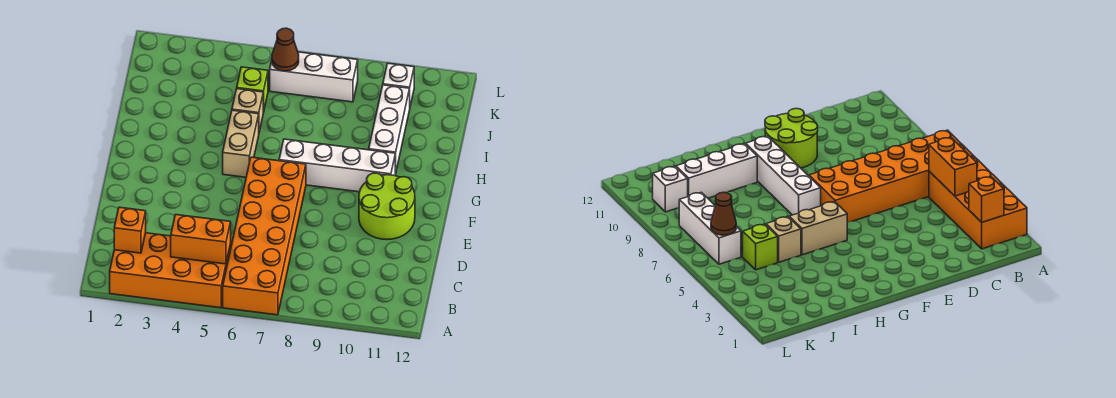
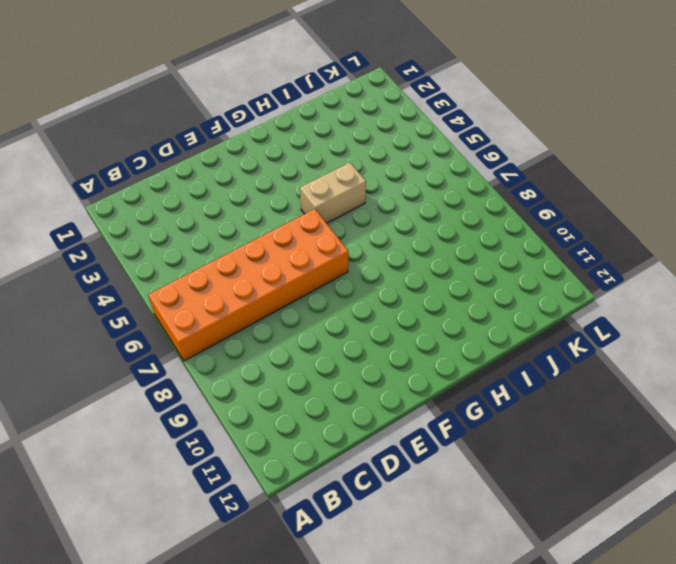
none -> orange brick A2:B5 level 1
none -> lime round brick E10:F11 level 1
none -> white brick G7:G10 level 1

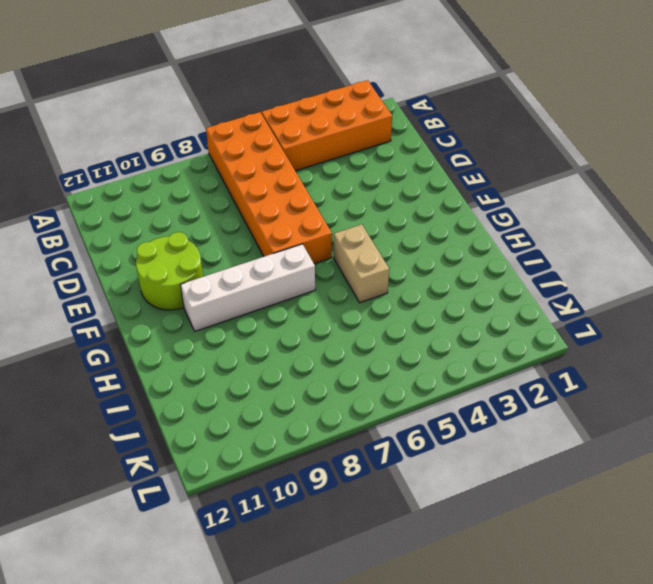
none -> white brick H10:J10 level 1
none -> tan brick I5 level 1
none -> lime brick J5 level 1

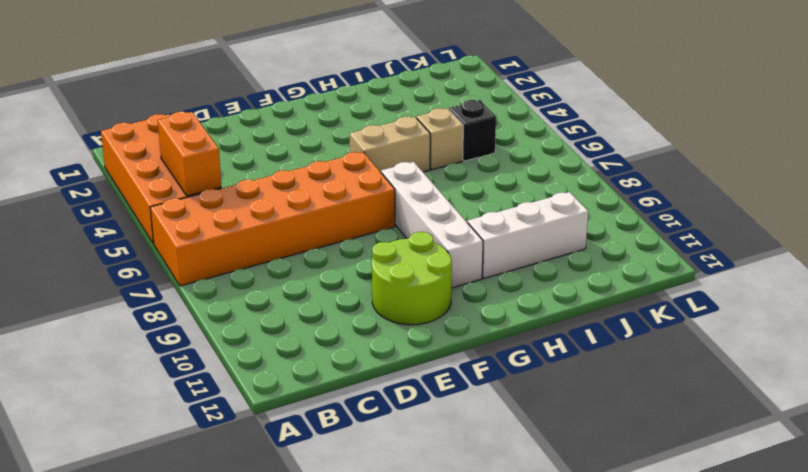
black brick J5 level 1 -> lime brick J5 level 1
none -> white brick K6:K8 level 1
none -> white brick K10 level 1
none -> orange brick B2 level 2

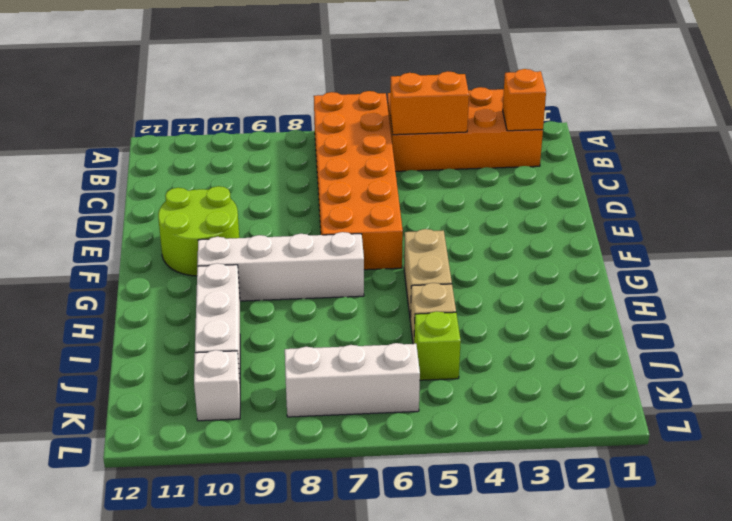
none -> brown cone K6 level 2

